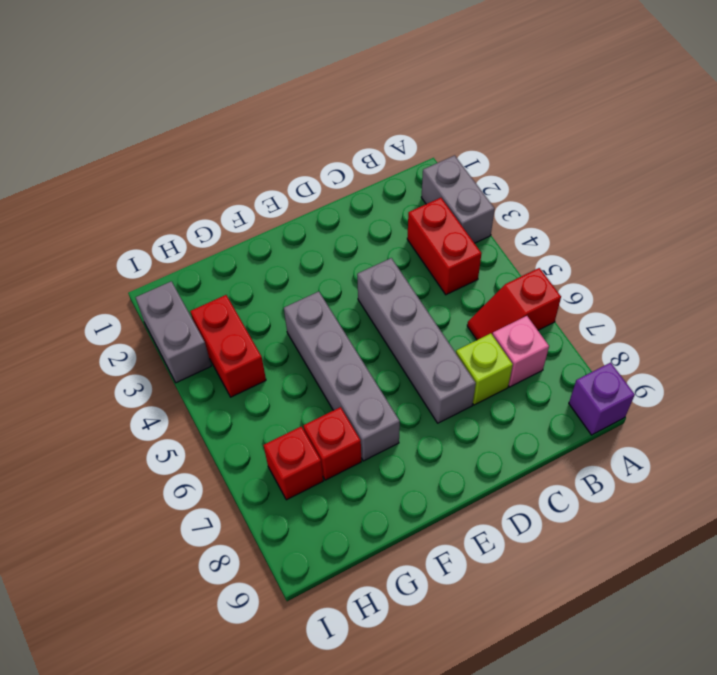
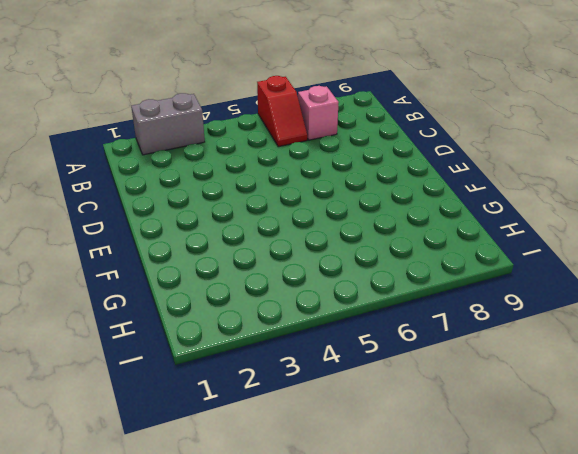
none -> purple brick A9 level 1
none -> red brick B3:B4 level 1
none -> lime brick C7 level 1

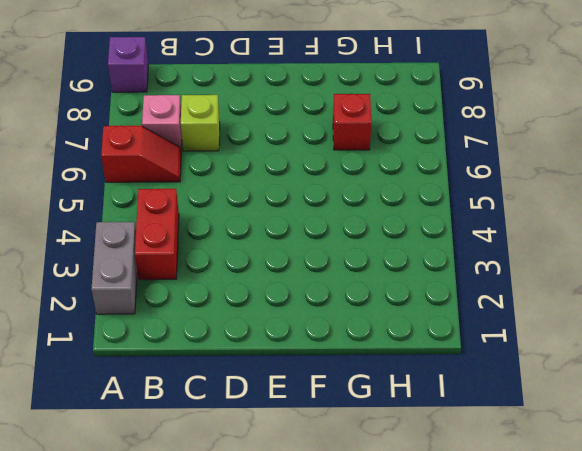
none -> grey brick D4:D7 level 1
none -> grey brick F4:F7 level 1
none -> red brick H3:H4 level 1

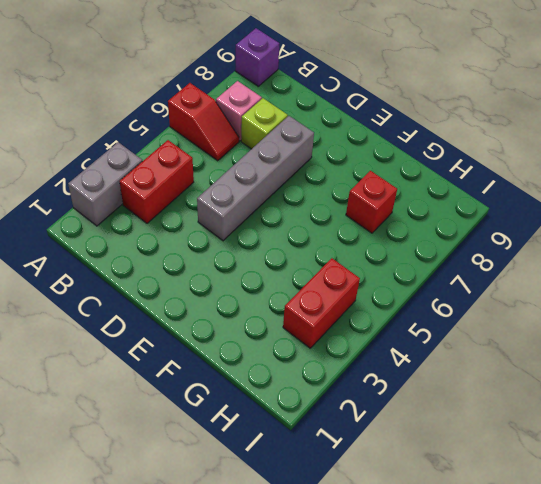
none -> grey brick F4:F7 level 1
none -> red brick H7 level 1
none -> grey brick I2:I3 level 1

